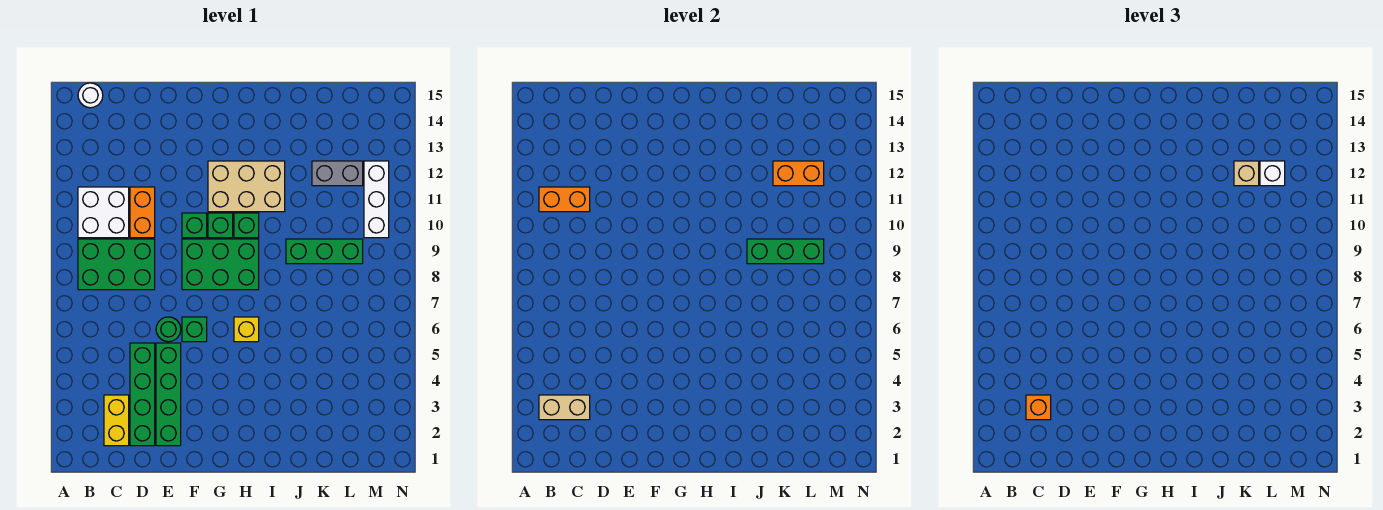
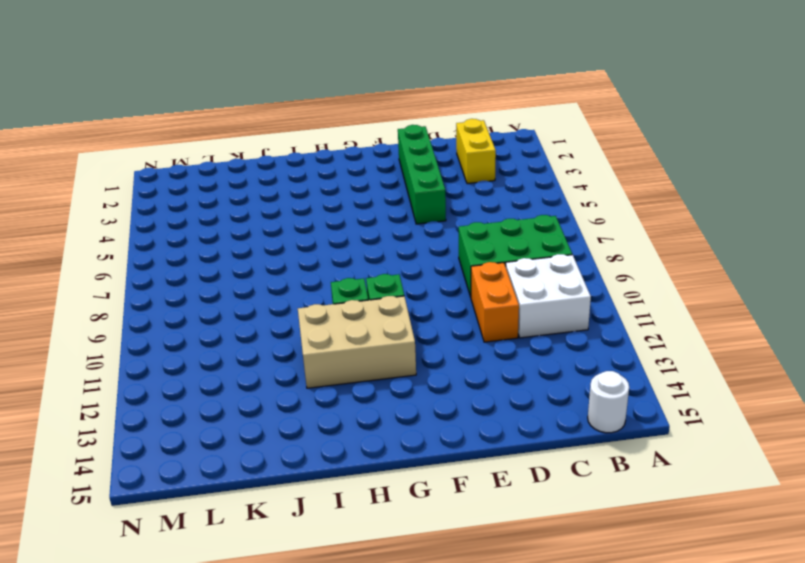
none -> green brick D2:D5 level 1
none -> green round brick E6 level 1
none -> green brick F6 level 1

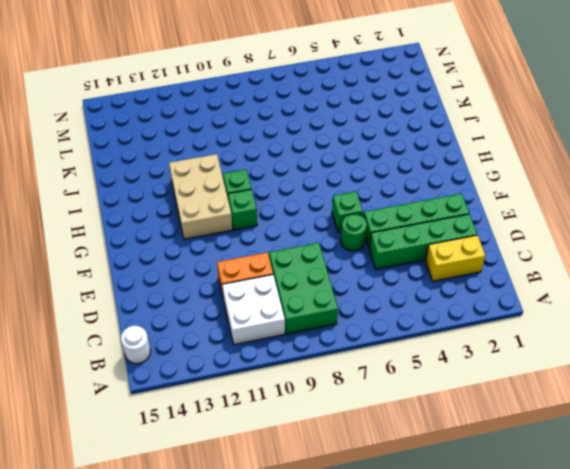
none -> green brick F8:H9 level 1
none -> green brick F10 level 1
none -> yellow brick H6 level 1

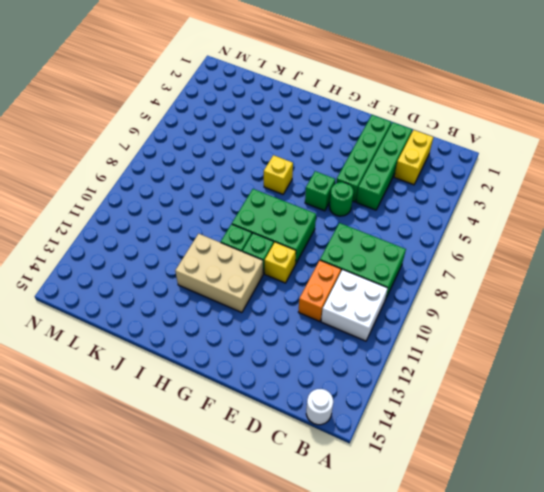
yellow brick F10 level 1 -> green brick F10 level 1
none -> green brick J9:L9 level 1
none -> grey brick K12:L12 level 1
none -> white brick M10:M12 level 1

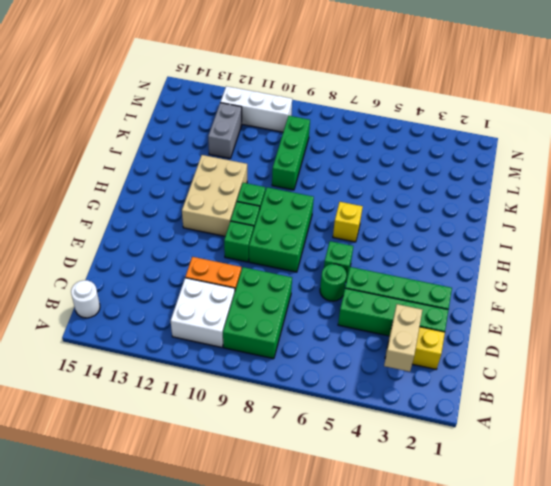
none -> orange brick B11:C11 level 2
none -> green brick J9:L9 level 2
none -> orange brick K12:L12 level 2

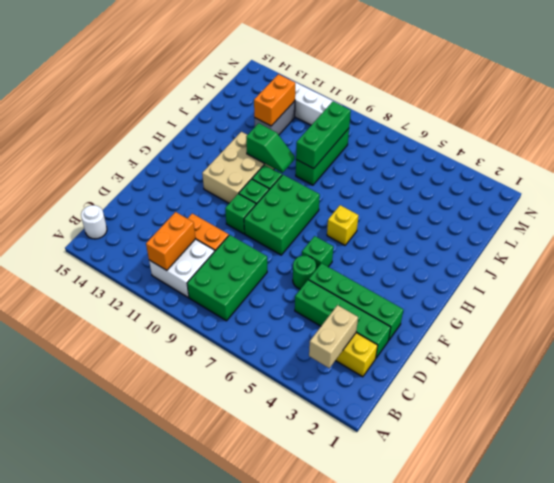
green slope I10:I11 level 2 top 11 -> none
none -> orange brick C3 level 3
none -> tan brick K12 level 3
none -> white brick L12 level 3

